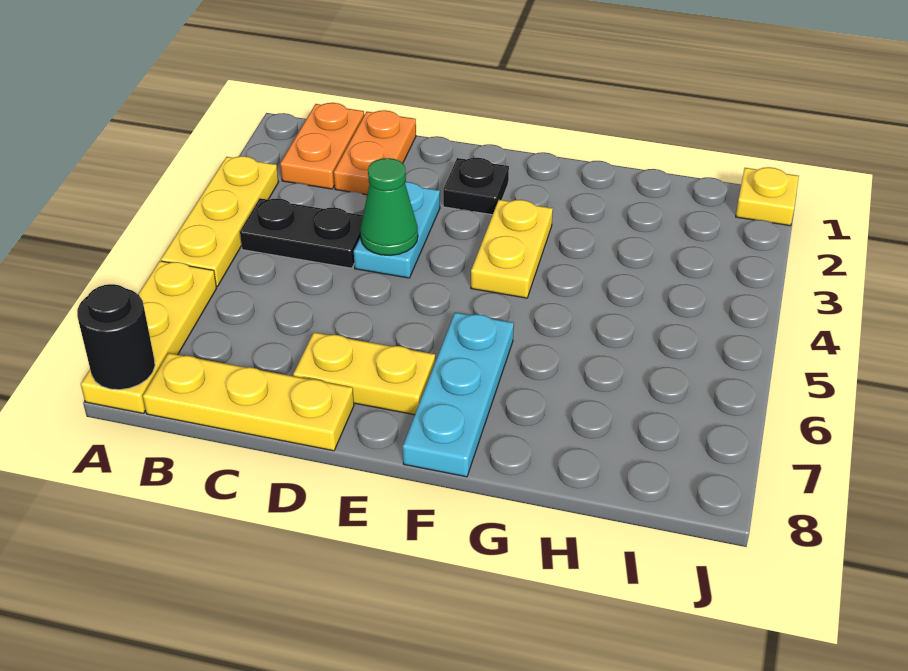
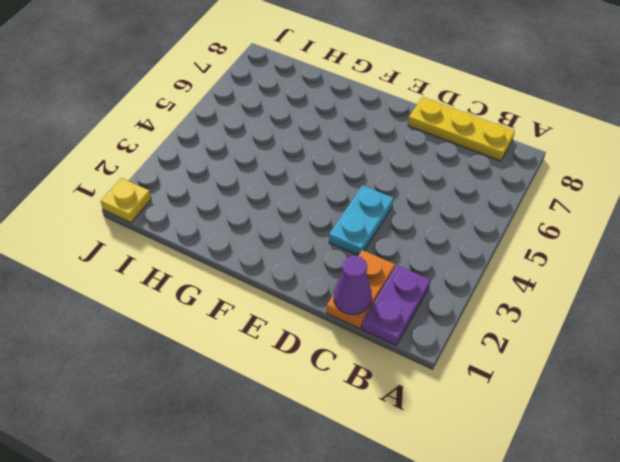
purple plate B1:B2 level 1 -> orange plate B1:B2 level 1
purple cone C1 level 2 -> none
none -> yellow plate A3:A5 level 1
none -> yellow plate A6:A8 level 1
none -> black plate B4:C4 level 1

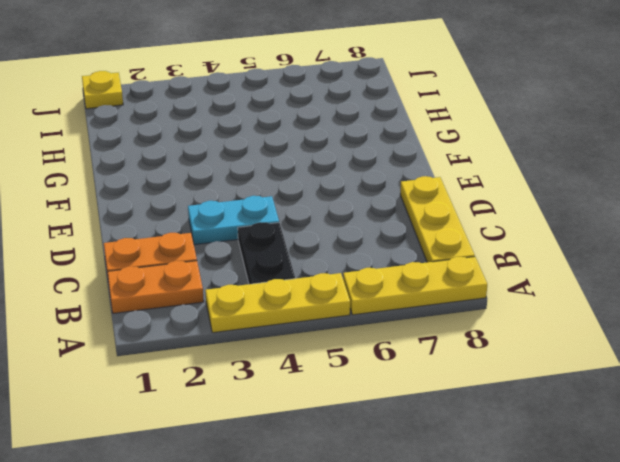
none -> yellow plate D7:E7 level 1
none -> black plate E2 level 1
none -> yellow plate F3:F4 level 1

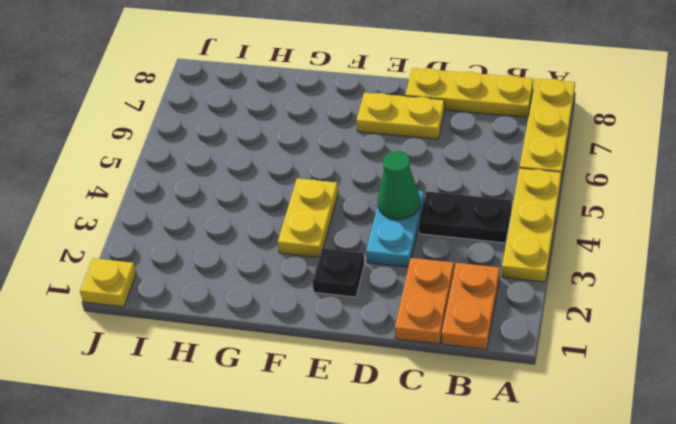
none -> cyan plate F6:F8 level 1
none -> black round brick A8 level 2

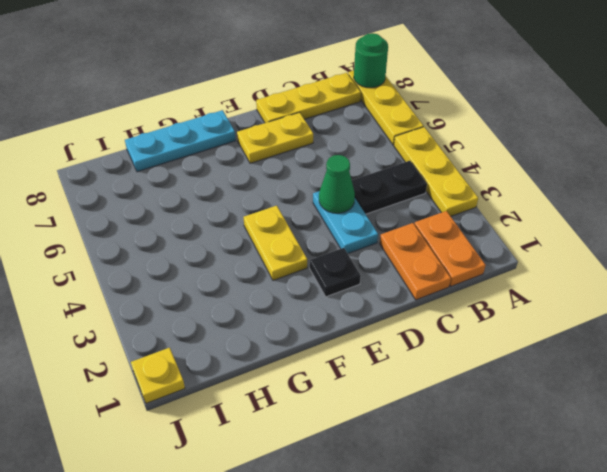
green round brick A8 level 2 -> black round brick A8 level 2
cyan plate F8:H8 level 1 -> cyan plate F6:F8 level 1

